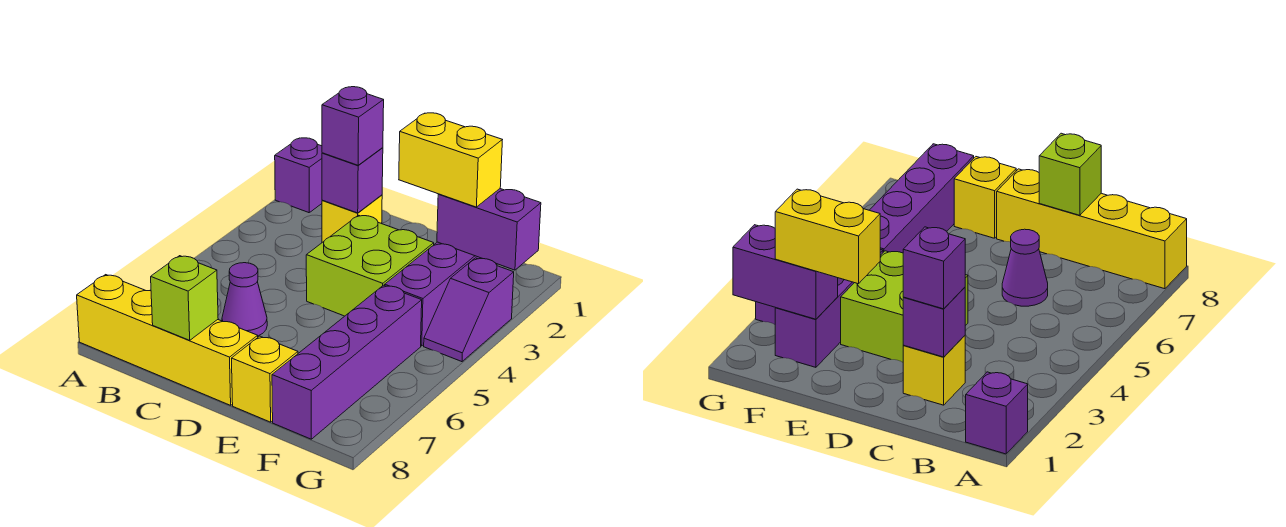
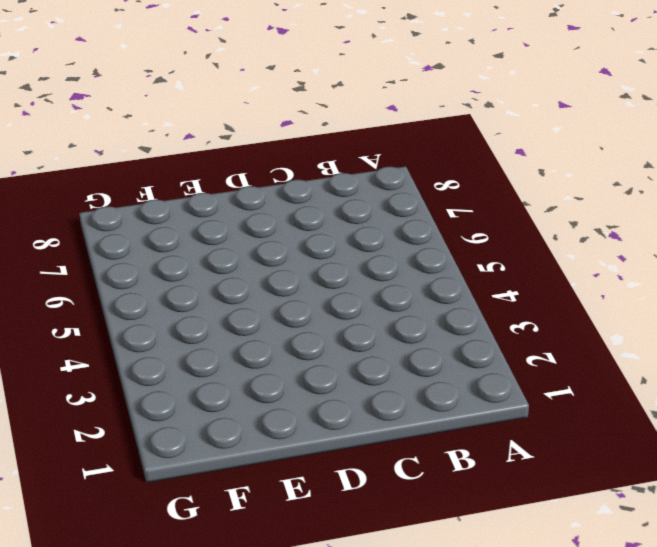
none -> purple brick A1 level 1
none -> yellow brick A8:D8 level 1
none -> yellow brick C2 level 1

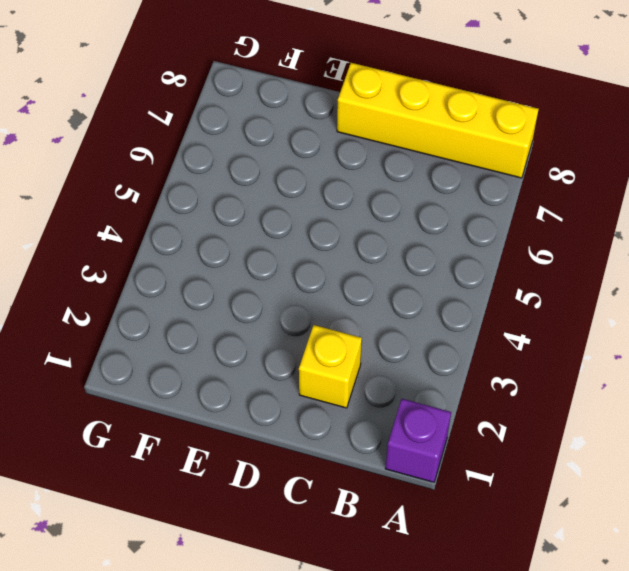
none -> purple cone C6 level 1
none -> lime brick D3:E4 level 1
none -> yellow brick E8 level 1

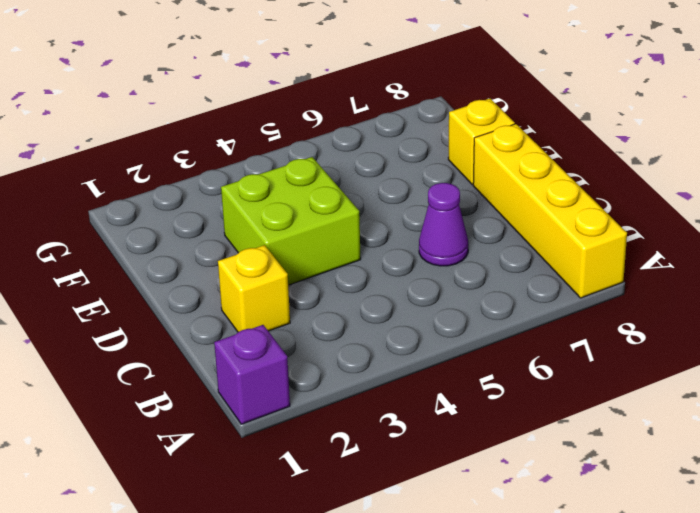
none -> purple brick F2:F4 level 1
none -> purple brick F5:F8 level 1
none -> purple slope G3:G4 level 1 top 3

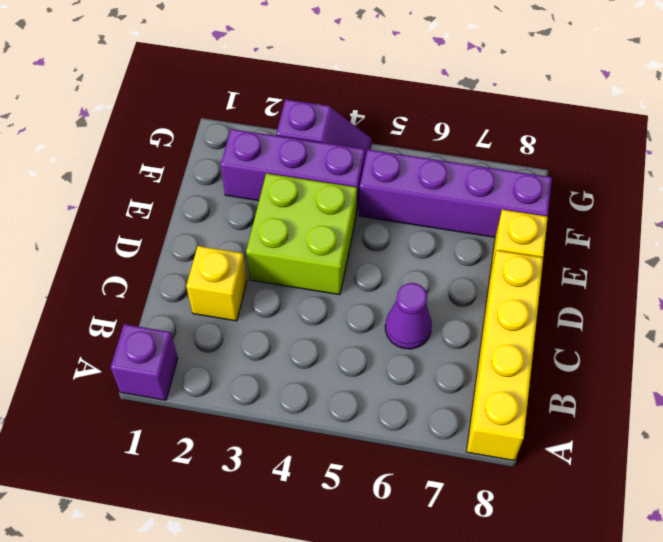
none -> purple brick C2 level 2
none -> lime brick C8 level 2
none -> purple brick F2:G2 level 2

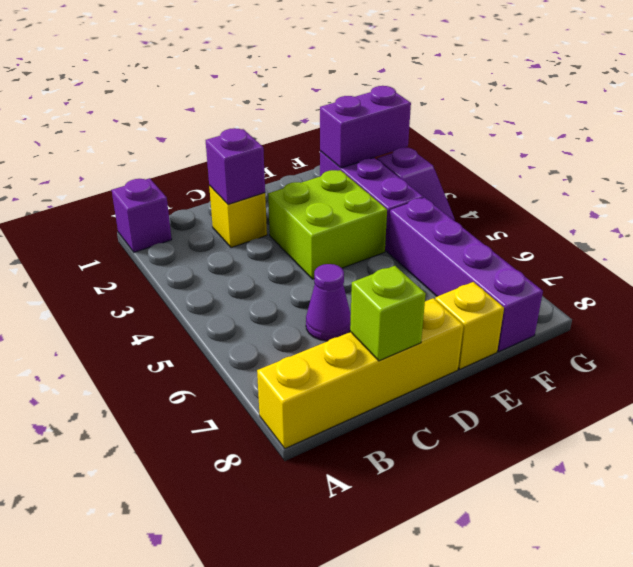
none -> purple brick C2 level 3
none -> yellow brick E2:F2 level 3

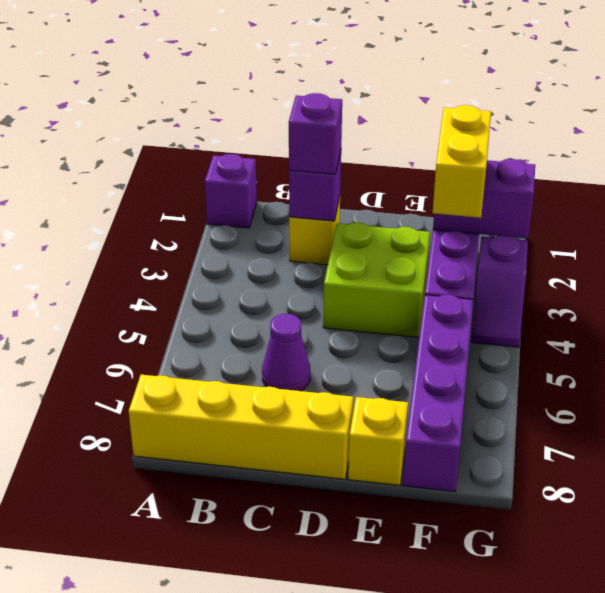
yellow brick F2:F3 level 3 -> yellow brick E2:F2 level 3
none -> lime brick C8 level 2

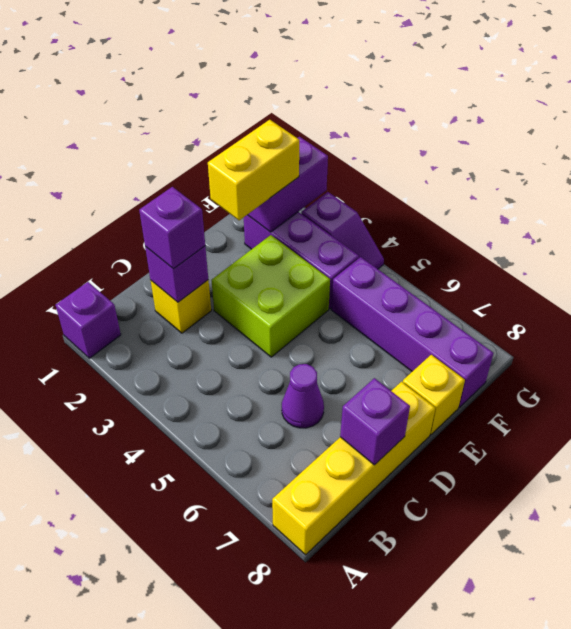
purple brick C8 level 2 -> lime brick C8 level 2

